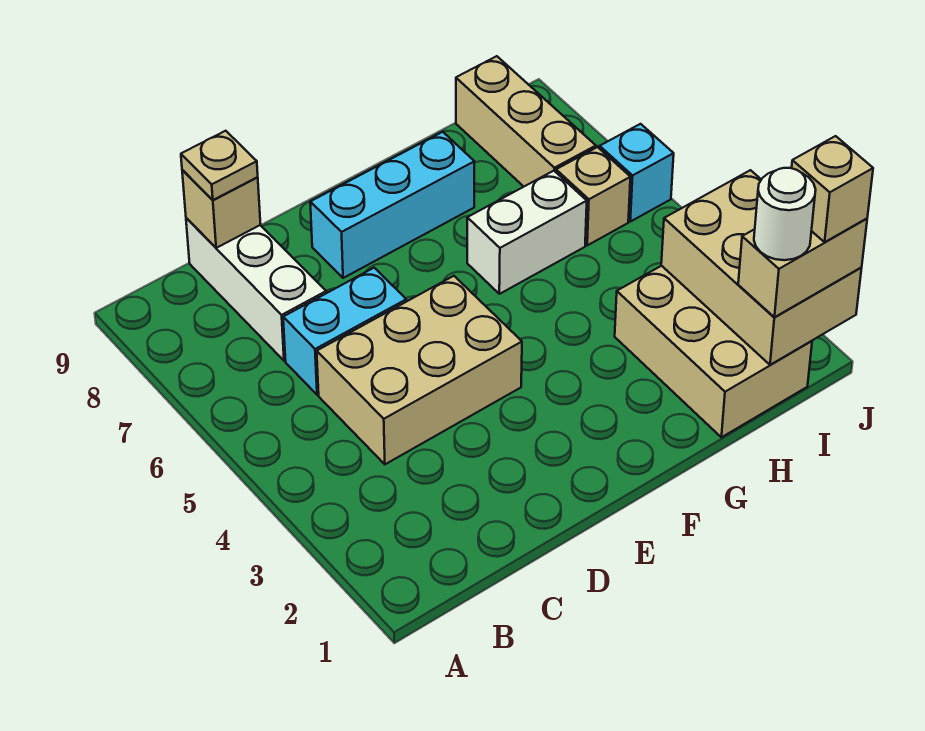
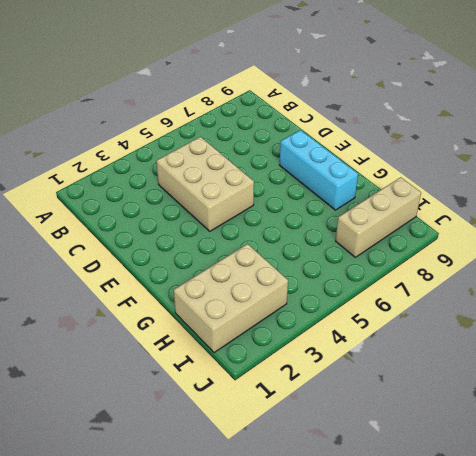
none -> cyan brick C6:D6 level 1
none -> white brick C7:C9 level 1
none -> white brick G6:H6 level 1

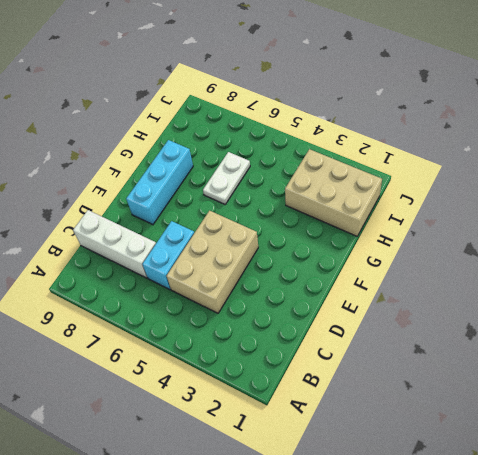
white plate G6:H6 level 1 -> white brick G6:H6 level 1
none -> tan brick I6 level 1
none -> tan brick I7:I9 level 1
none -> cyan brick J6 level 1

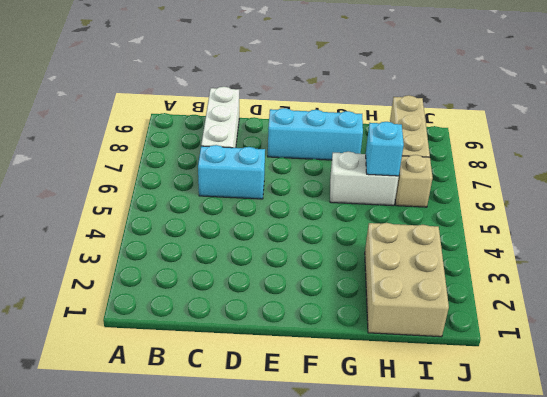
cyan brick H6 level 2 -> cyan brick J6 level 1
none -> tan brick C4:E5 level 1
none -> tan brick C9 level 2
none -> tan brick I1:J3 level 2

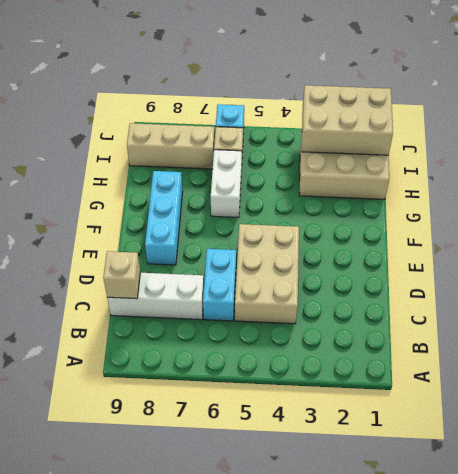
none -> tan plate C9 level 3
none -> tan brick I1:J1 level 3
none -> white round brick I1 level 4

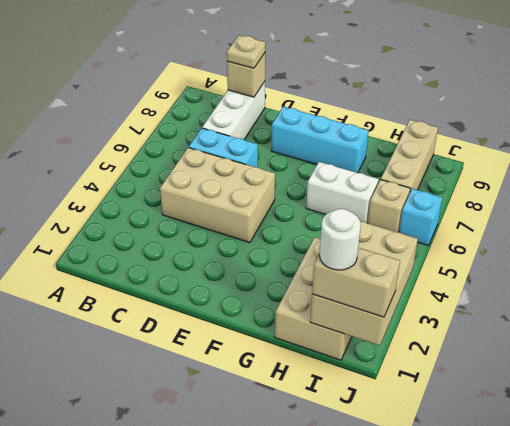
none -> tan brick J1 level 4

